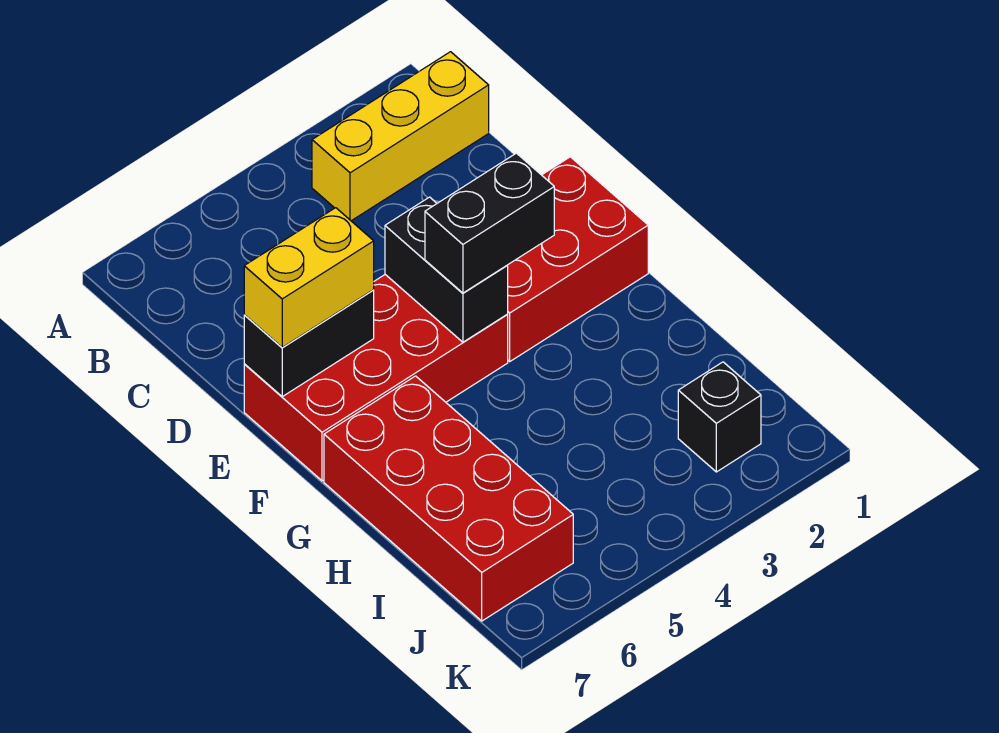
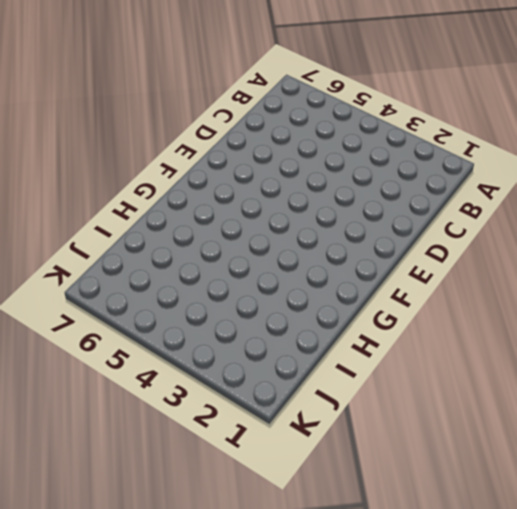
none -> yellow brick B1:B3 level 1
none -> red brick E1:F3 level 1

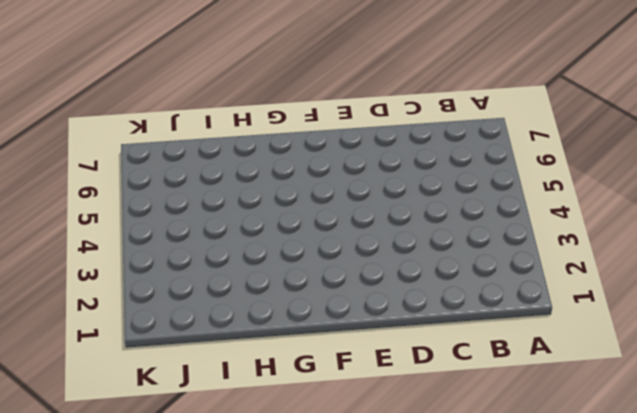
none -> yellow brick B1:B3 level 1
none -> red brick E1:F3 level 1

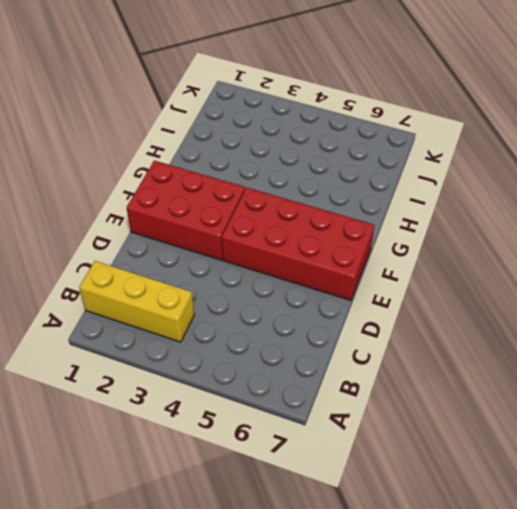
none -> red brick G6:J7 level 1
none -> black brick J2 level 1

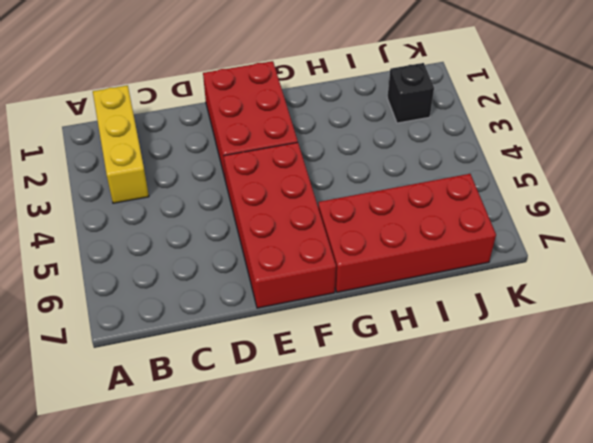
none -> black brick E4:F4 level 2
none -> black brick E6:E7 level 2

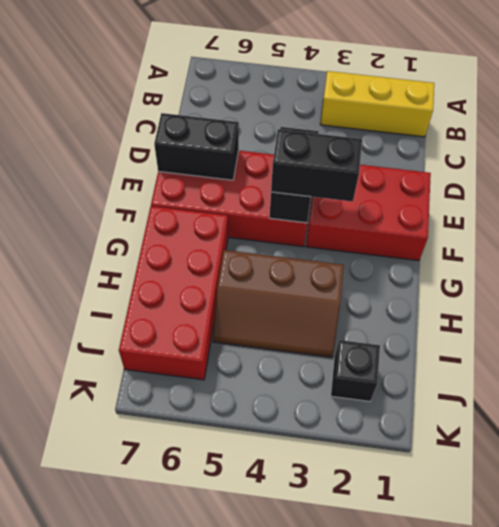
brown slope H3:I5 level 1 top H -> none
none -> yellow brick E6:E7 level 3

